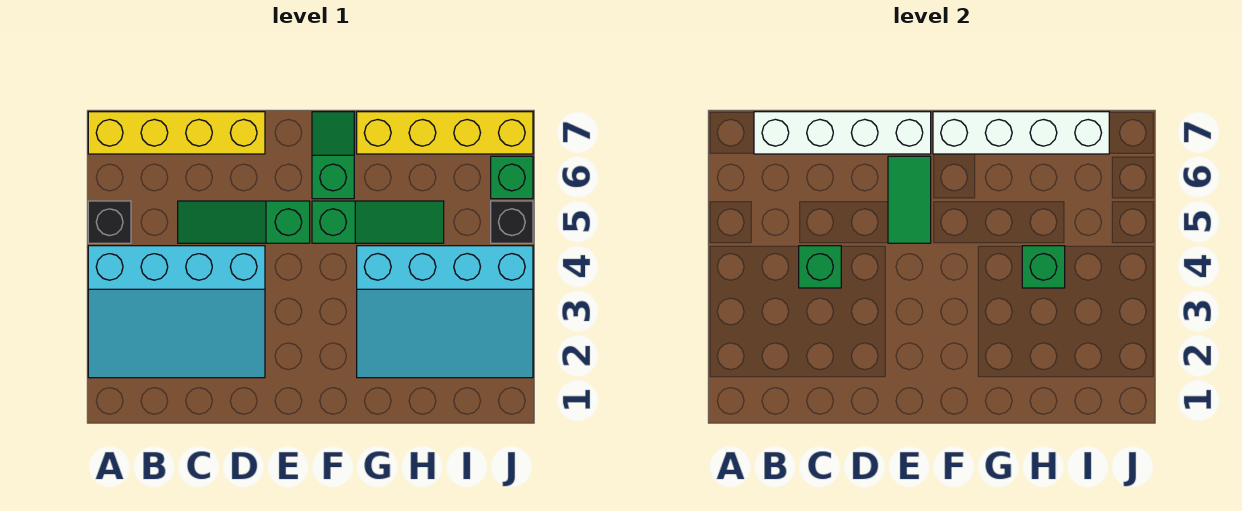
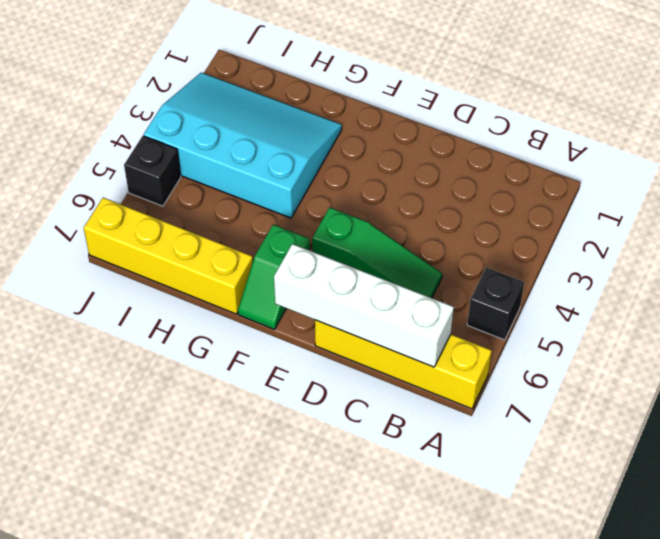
none -> cyan slope A2:D4 level 1 top 4
none -> green slope F5:H5 level 1 top F
none -> green brick J6 level 1

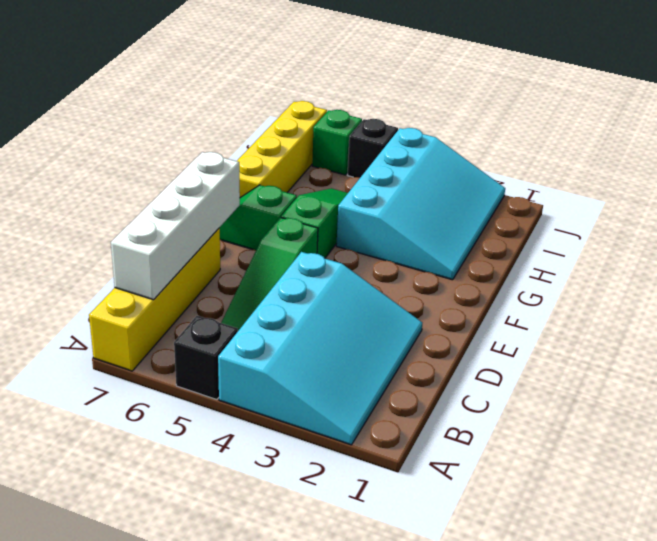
none -> green brick C4 level 2
none -> green tile E5:E6 level 2
none -> white brick F7:I7 level 2

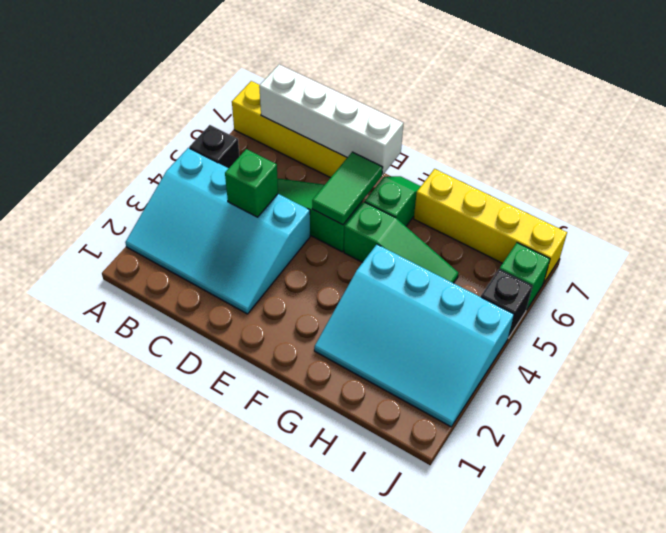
none -> white brick F7:I7 level 2
none -> green brick H4 level 2

